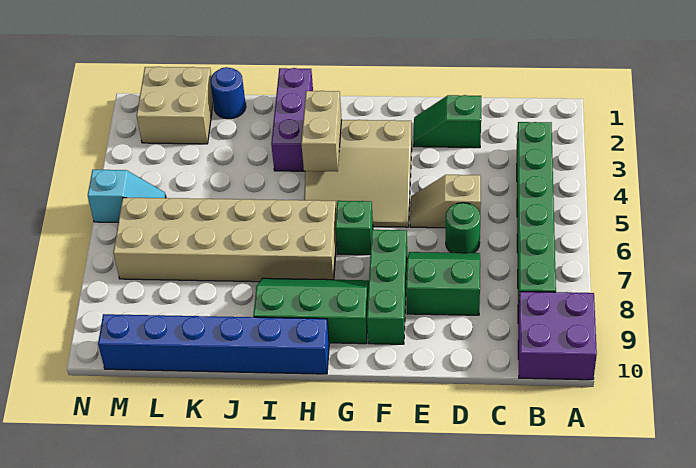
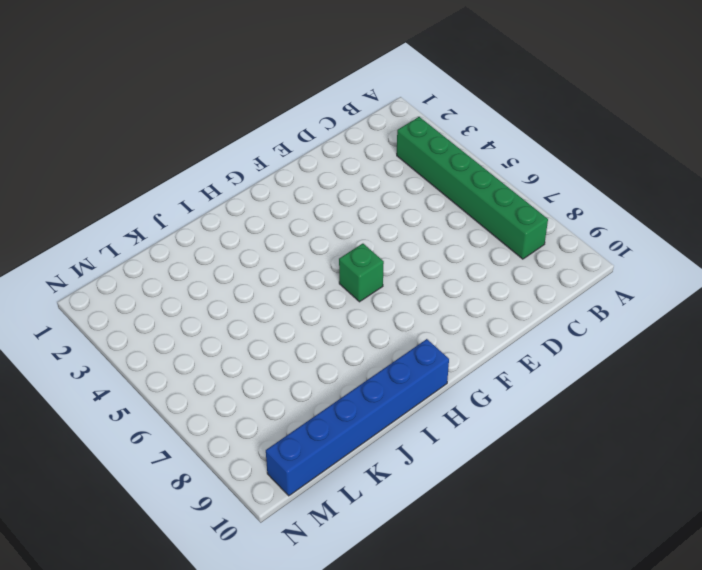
none -> purple brick A9:B10 level 1
none -> green slope D2:E2 level 1 top D
none -> tan slope D5:E5 level 1 top D

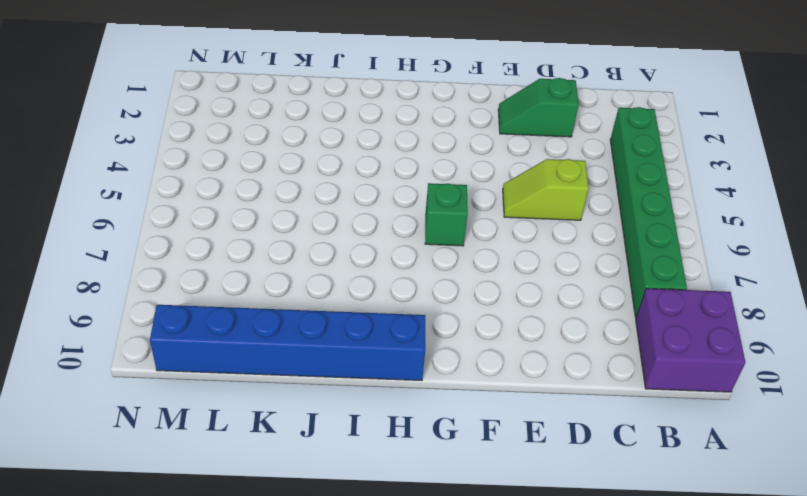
lime slope D5:E5 level 1 top D -> tan slope D5:E5 level 1 top D
none -> green round brick D6 level 1
none -> green slope D7:E8 level 1 top 8
none -> tan slope F3:H5 level 1 top 3

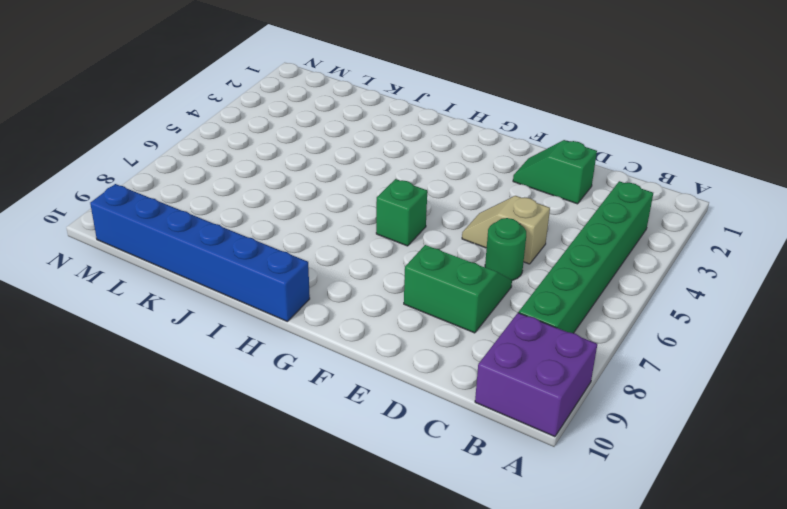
none -> tan slope F3:H5 level 1 top 3
none -> green brick F7:F9 level 1
none -> green slope G8:I9 level 1 top 9

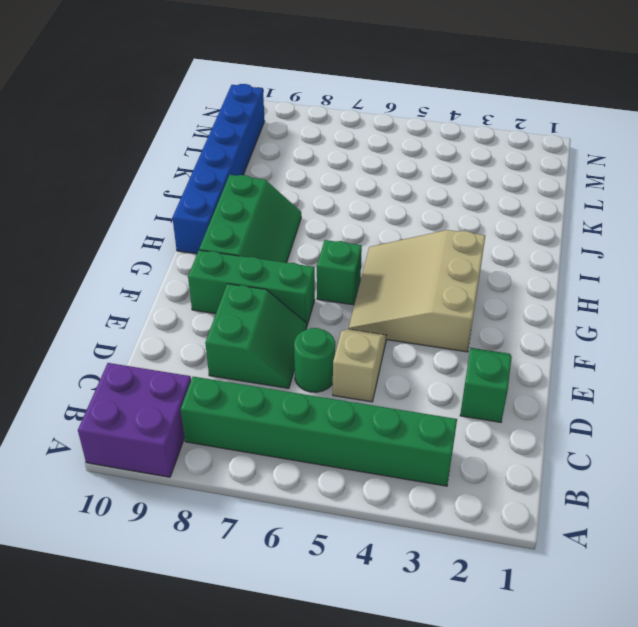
none -> tan brick H6:M7 level 1
none -> purple brick I1:I3 level 1
none -> blue round brick K1 level 1

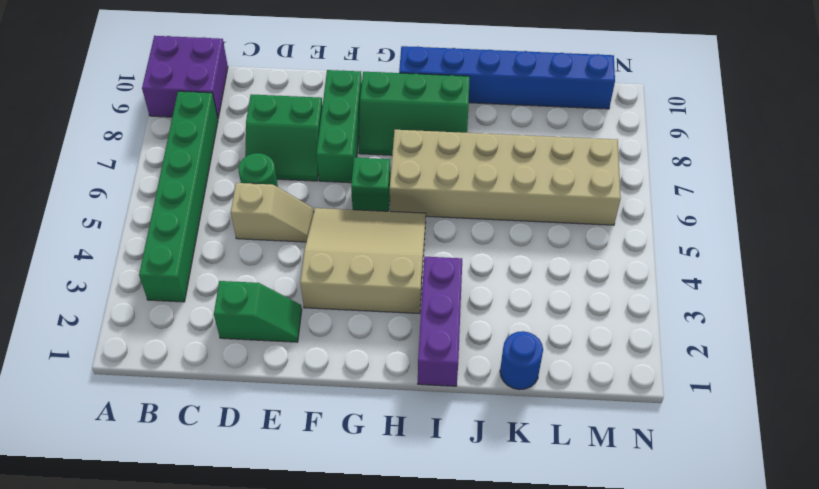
none -> tan brick L1:M2 level 1
none -> cyan slope M5:N5 level 1 top N
none -> tan brick H3:H4 level 2

